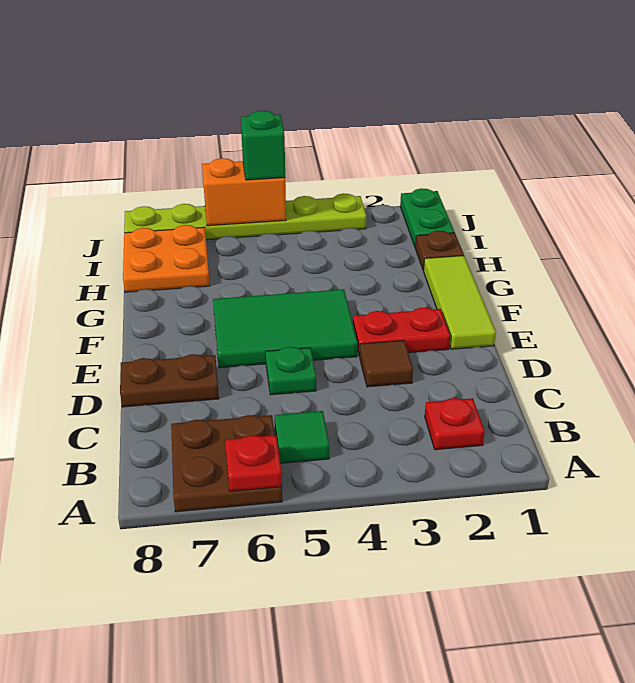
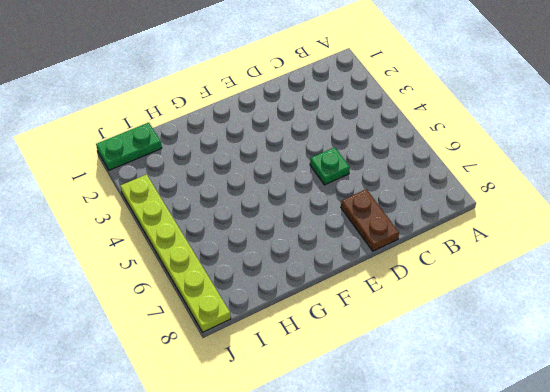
none -> brown plate A6:B7 level 1
none -> red plate B2 level 1
none -> green tile B5 level 1

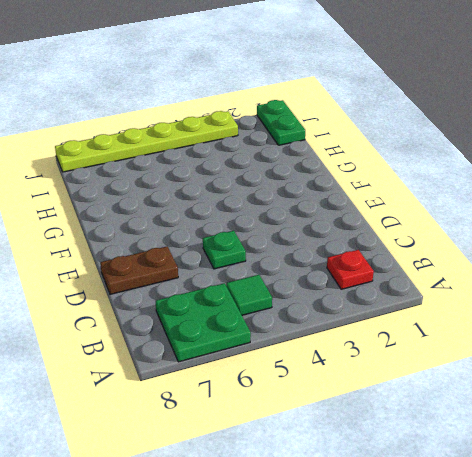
green plate A6:B7 level 1 -> brown plate A6:B7 level 1
none -> brown tile D3 level 1
none -> lime tile E1:G1 level 1
none -> red plate E2:E3 level 1

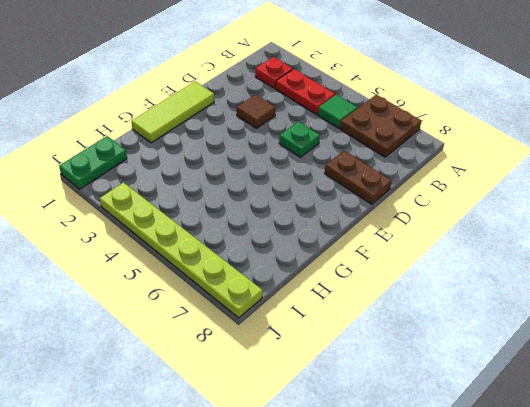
red plate B3:B4 level 1 -> red plate E2:E3 level 1
none -> green tile E4:F6 level 1
none -> brown plate H1 level 1
none -> orange plate H7:I8 level 1

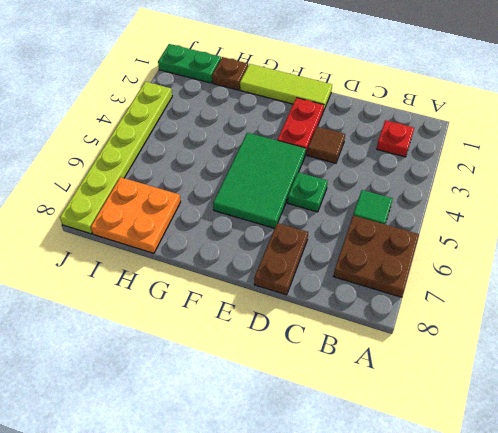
none -> red plate A6 level 2
none -> orange brick J5:J6 level 2
none -> green brick J5 level 3

